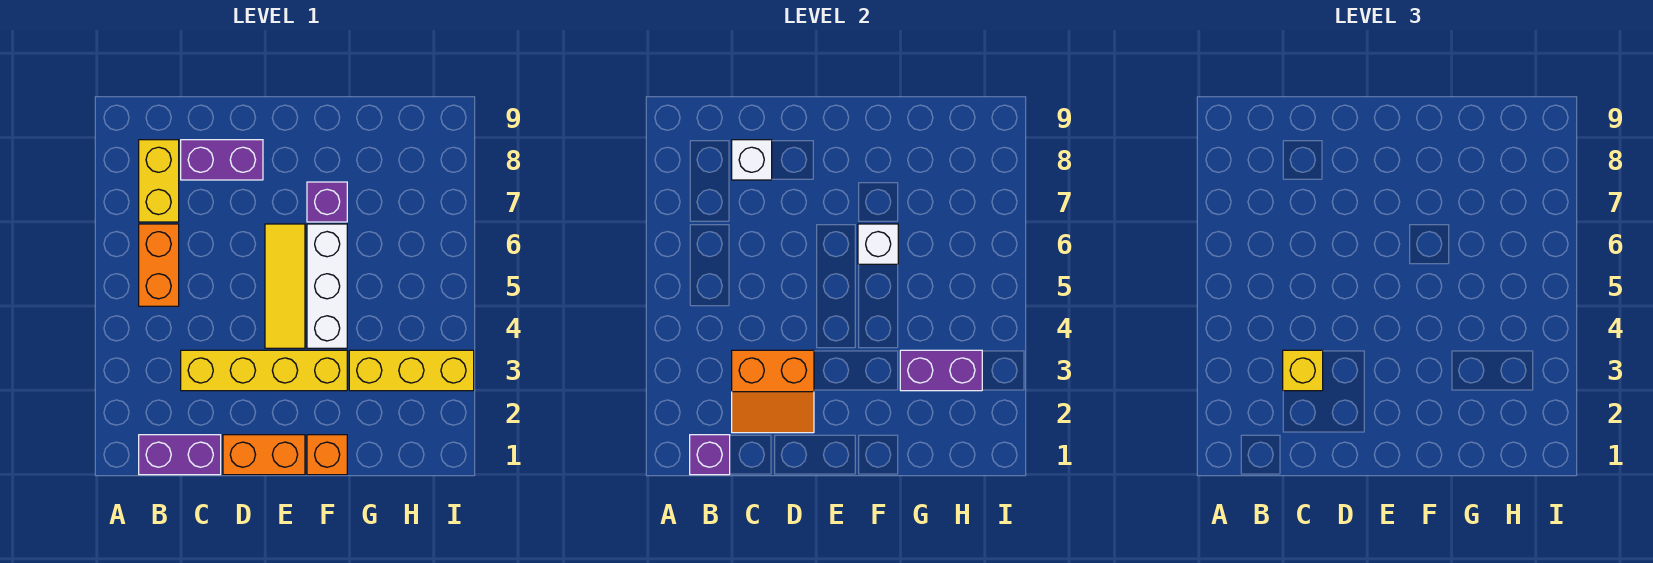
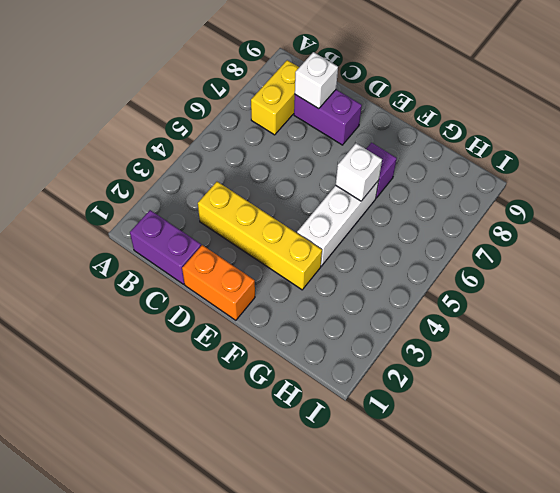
none -> orange brick B5:B6 level 1
none -> yellow tile E4:E6 level 1
none -> orange brick F1 level 1

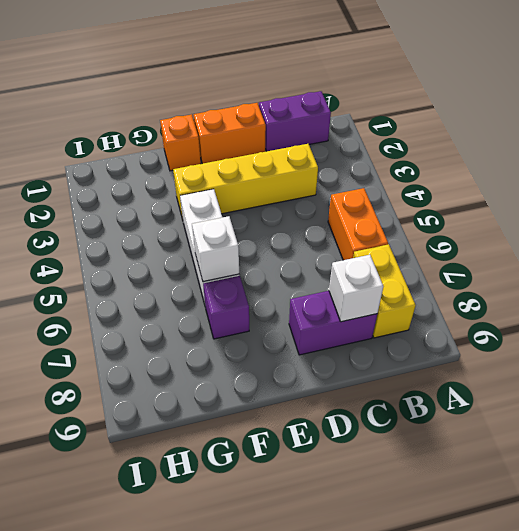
none -> yellow tile E4:E6 level 1
none -> yellow brick G3:I3 level 1
none -> purple brick B1 level 2

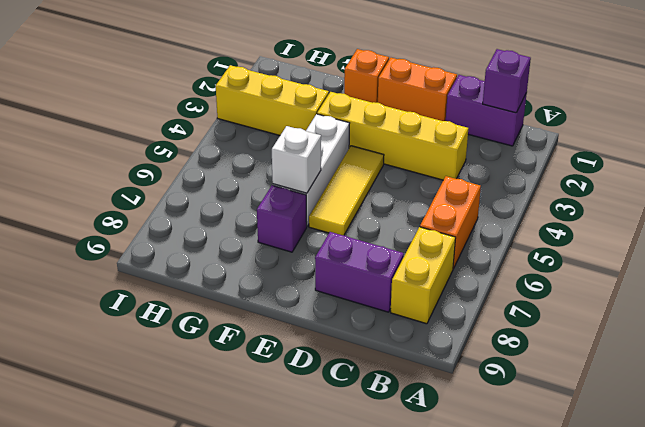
none -> orange slope C2:D3 level 2 top 3
none -> white brick C8 level 2
none -> purple brick G3:H3 level 2

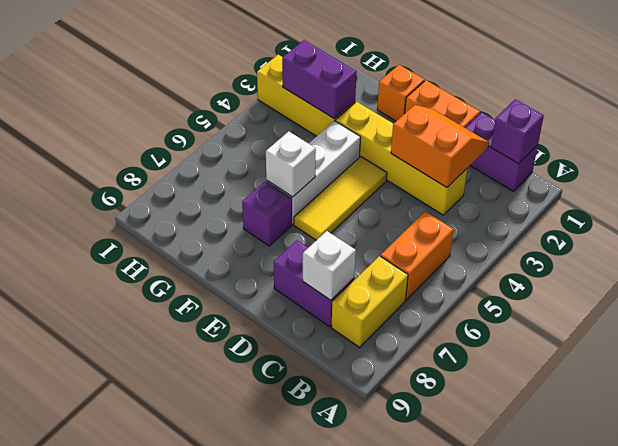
none -> yellow brick C3 level 3

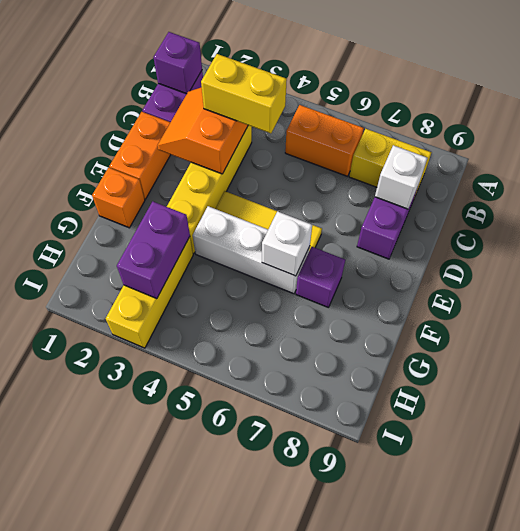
yellow brick C3:C4 level 3 -> yellow brick C3 level 3

